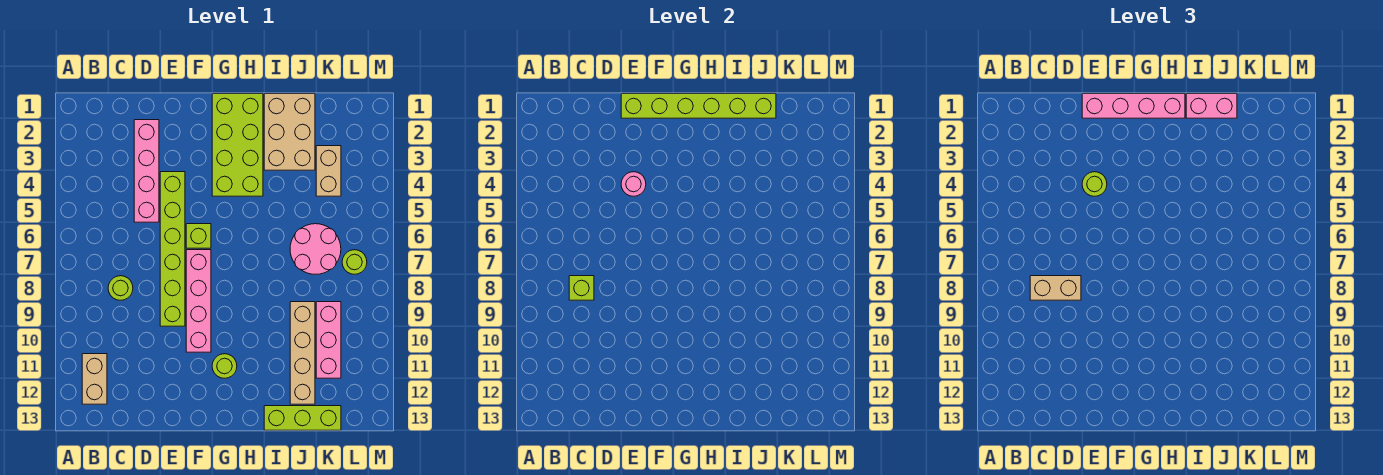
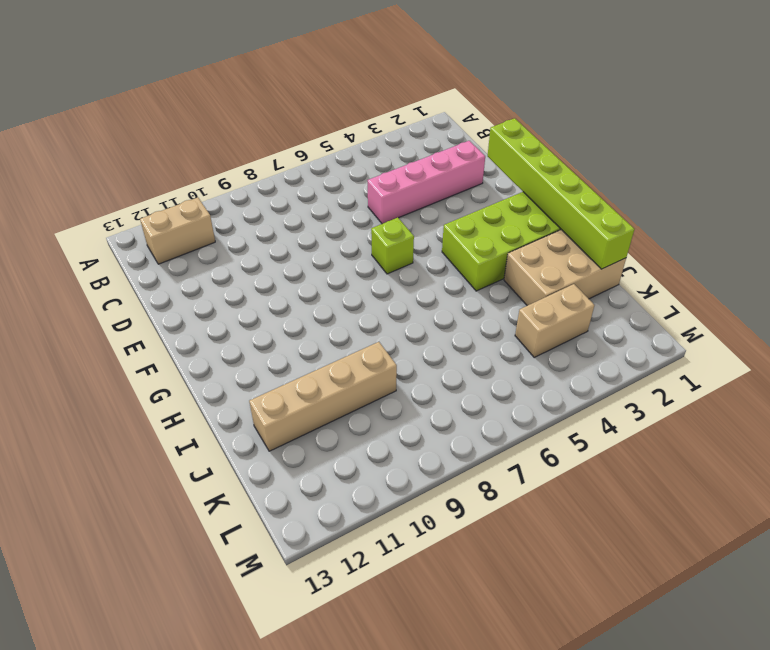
none -> lime round brick C8 level 1
none -> lime brick E4:E9 level 1
none -> pink brick F7:F10 level 1

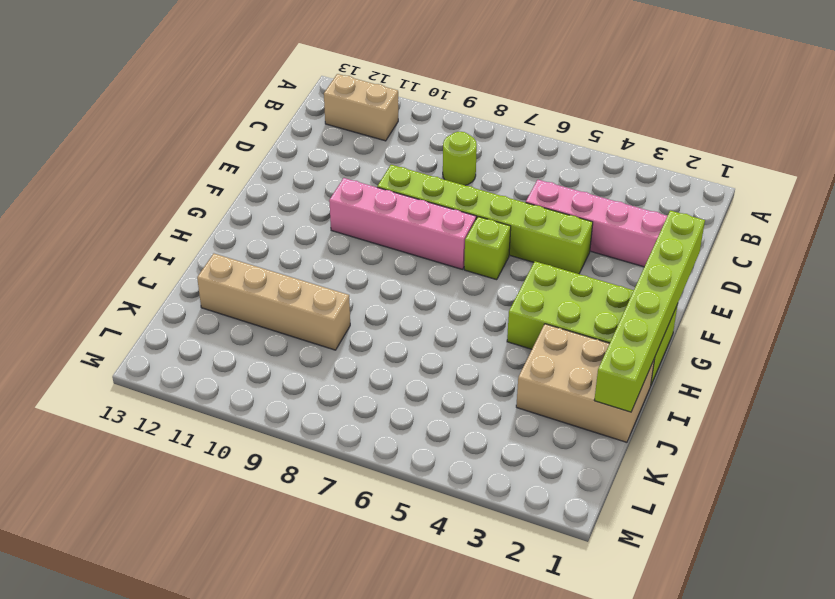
none -> lime round brick G11 level 1
none -> lime brick I13:K13 level 1
none -> pink round brick J6:K7 level 1

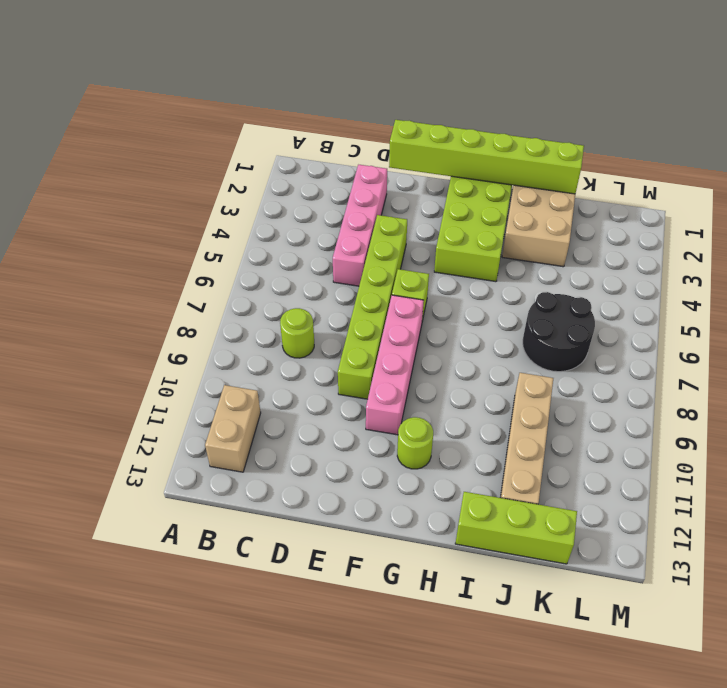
black round brick J6:K7 level 1 -> pink round brick J6:K7 level 1
none -> tan brick K3:K4 level 1
none -> pink brick K9:K11 level 1
none -> lime round brick L7 level 1

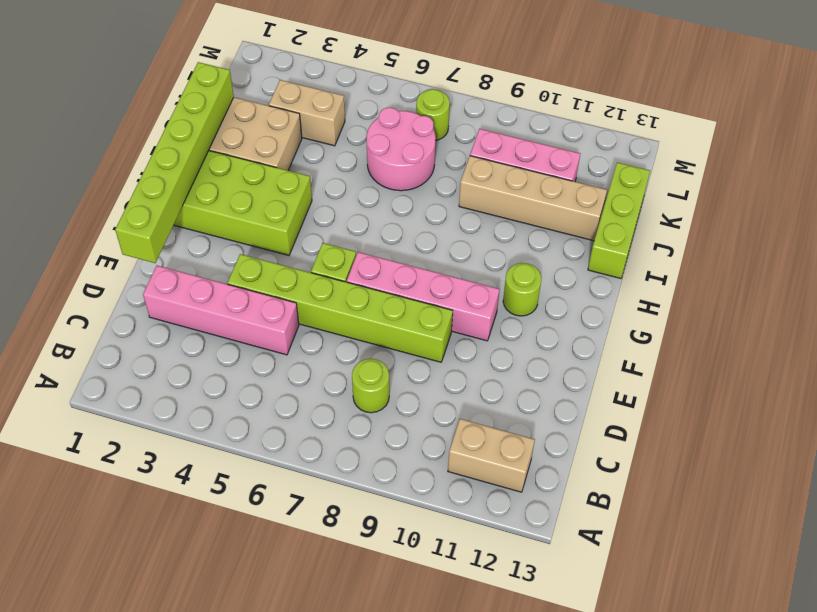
none -> lime brick C8 level 2
none -> pink round brick E4 level 2
none -> tan brick C8:D8 level 3

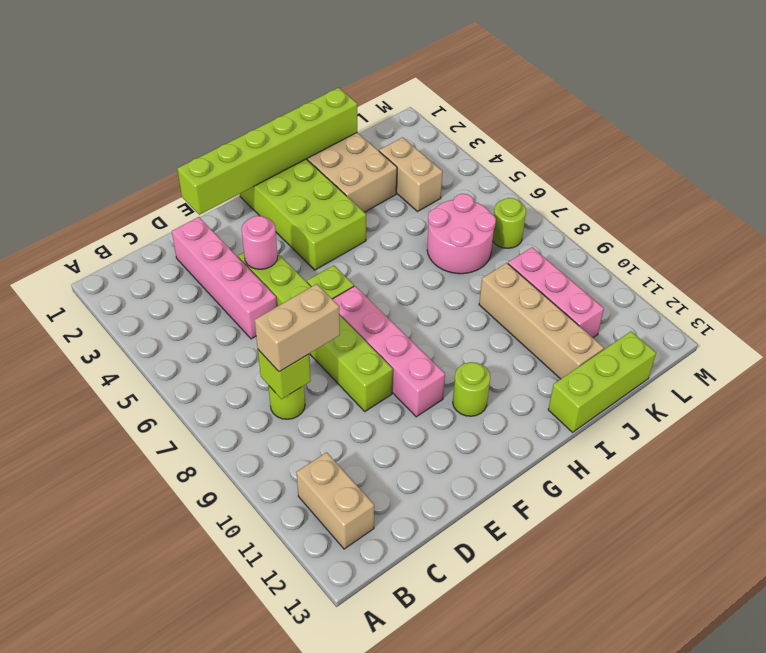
none -> pink brick E1:H1 level 3
none -> lime round brick E4 level 3
none -> pink brick I1:J1 level 3

